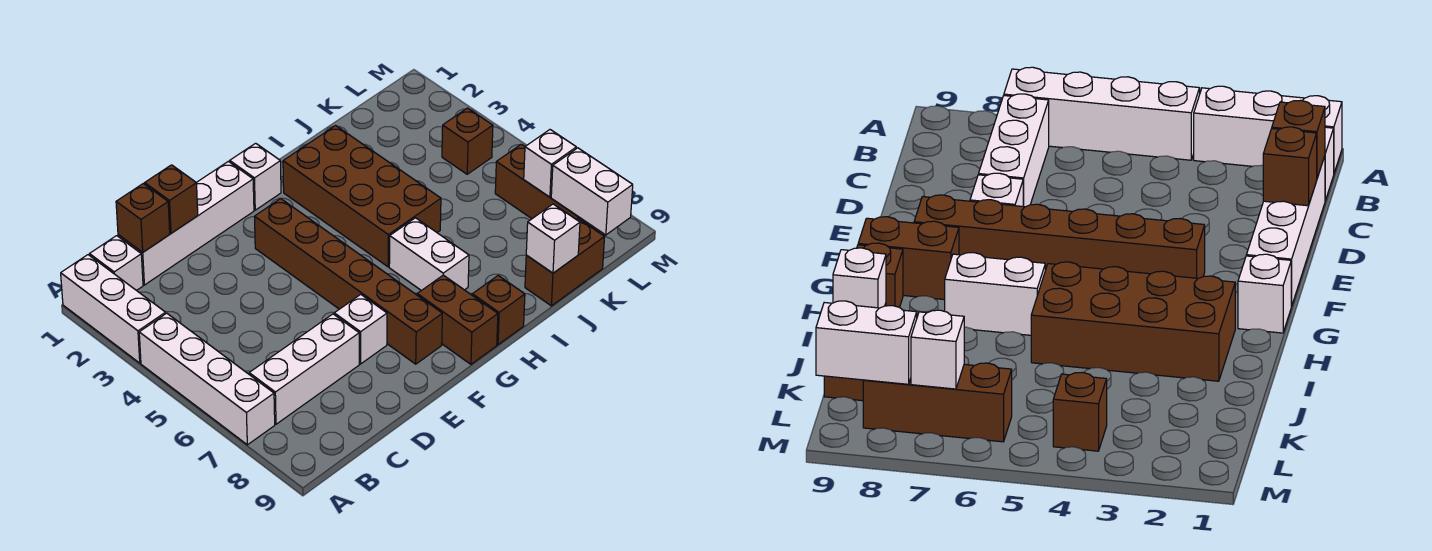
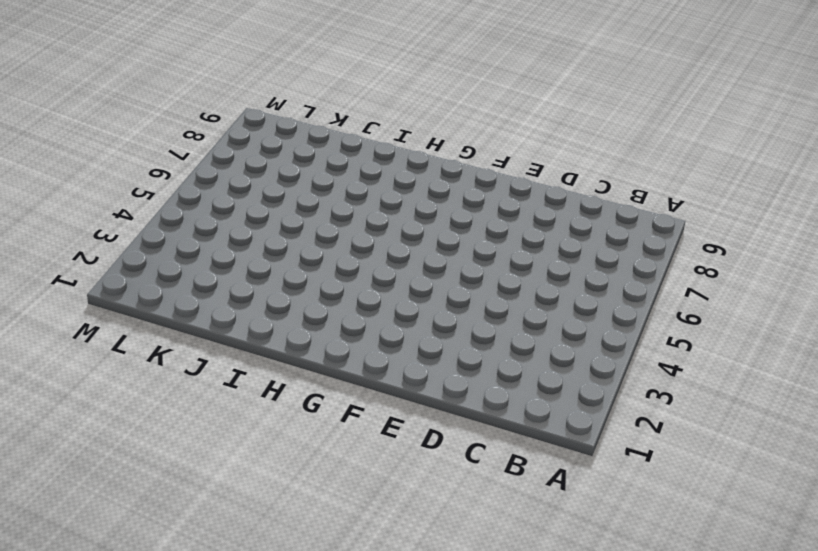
none -> white brick A1:A3 level 1
none -> white brick A4:A7 level 1
none -> white brick B1 level 1

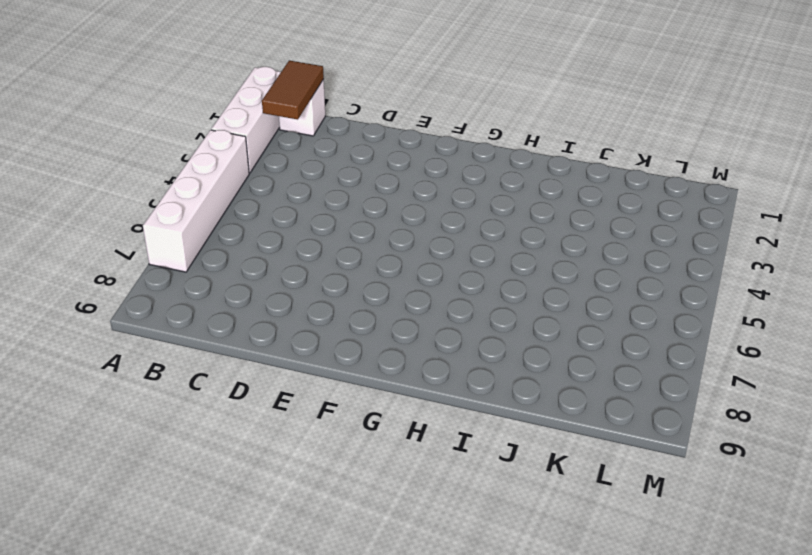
brown tile B1:B2 level 2 -> none
none -> white brick B7:D7 level 1
none -> white brick C1:F1 level 1
none -> white brick E7 level 1

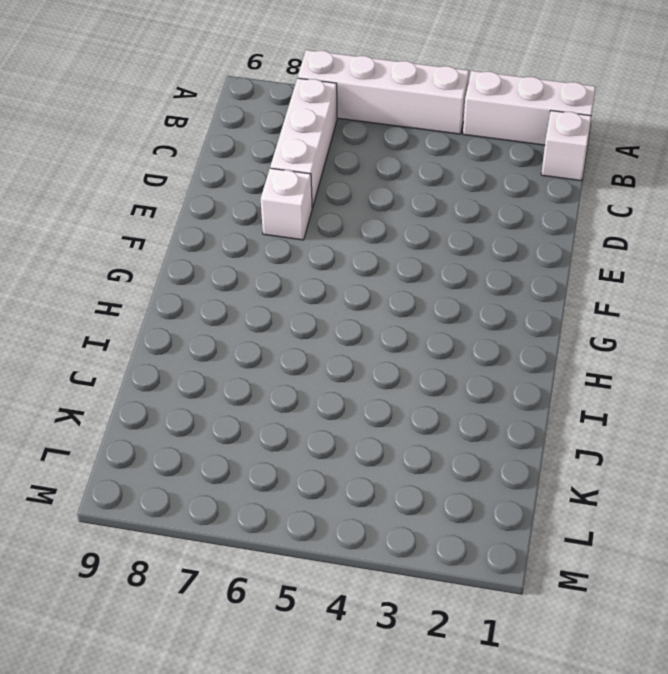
none -> white brick C1:F1 level 1
none -> brown brick F3:F8 level 1
none -> white brick G1 level 1

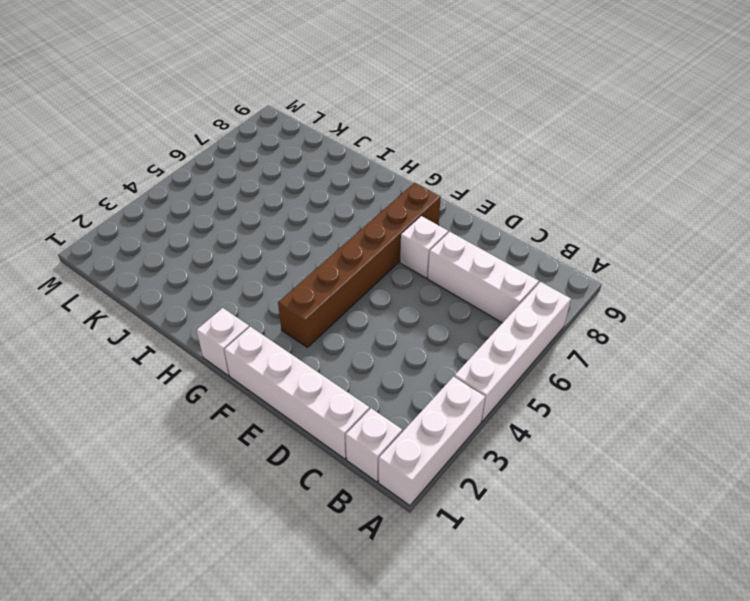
none -> brown brick G8:G9 level 1
none -> brown brick H2:I5 level 1
none -> white brick H6:H7 level 1

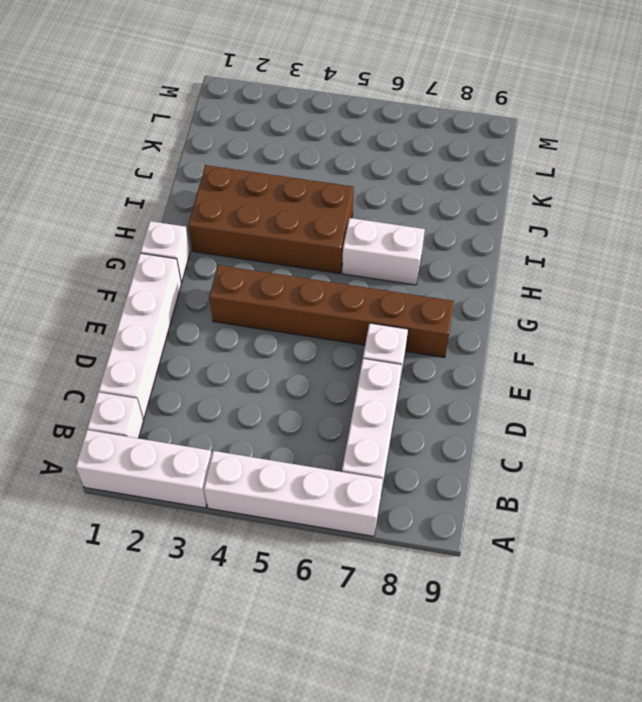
none -> brown brick G8:G9 level 1
none -> brown brick H9 level 1
none -> brown brick J9:K9 level 1

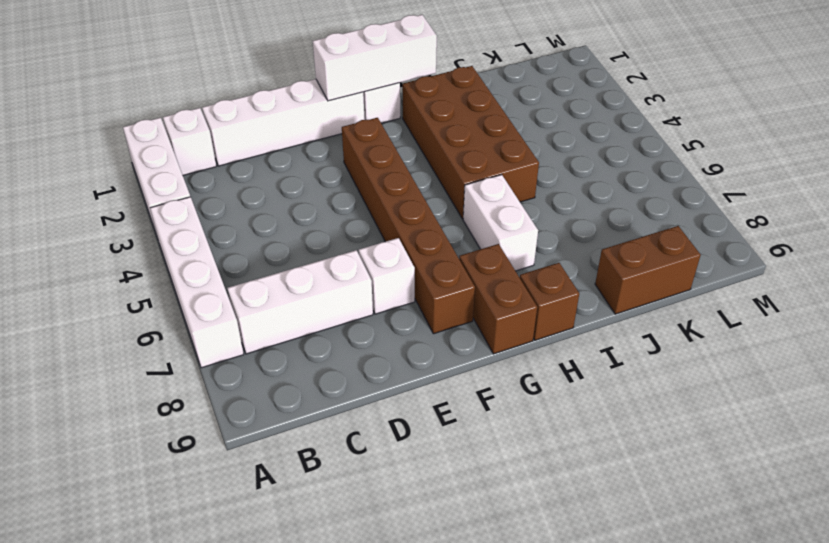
white brick F1:H1 level 2 -> none
none -> brown brick L4 level 1
none -> brown brick L6:L8 level 1
none -> brown brick C1 level 2

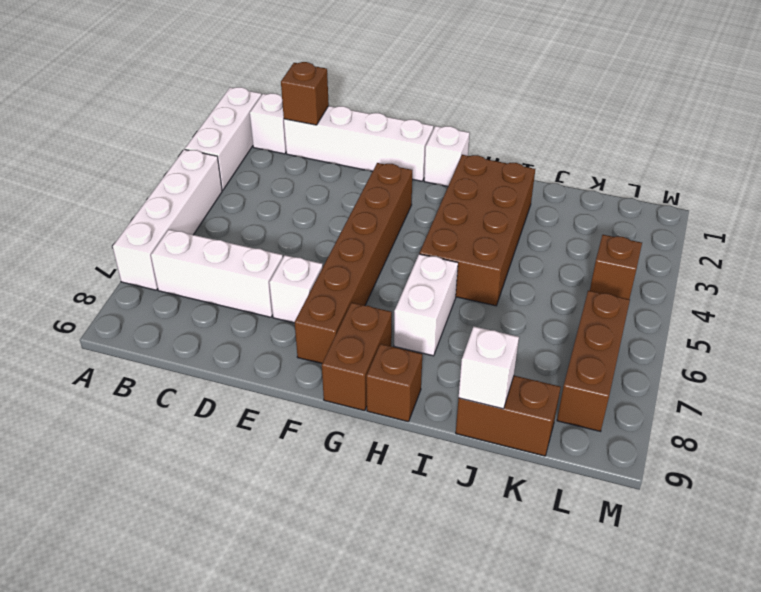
none -> brown brick D1 level 2
none -> white brick L7 level 2
none -> white brick L8:L9 level 2

